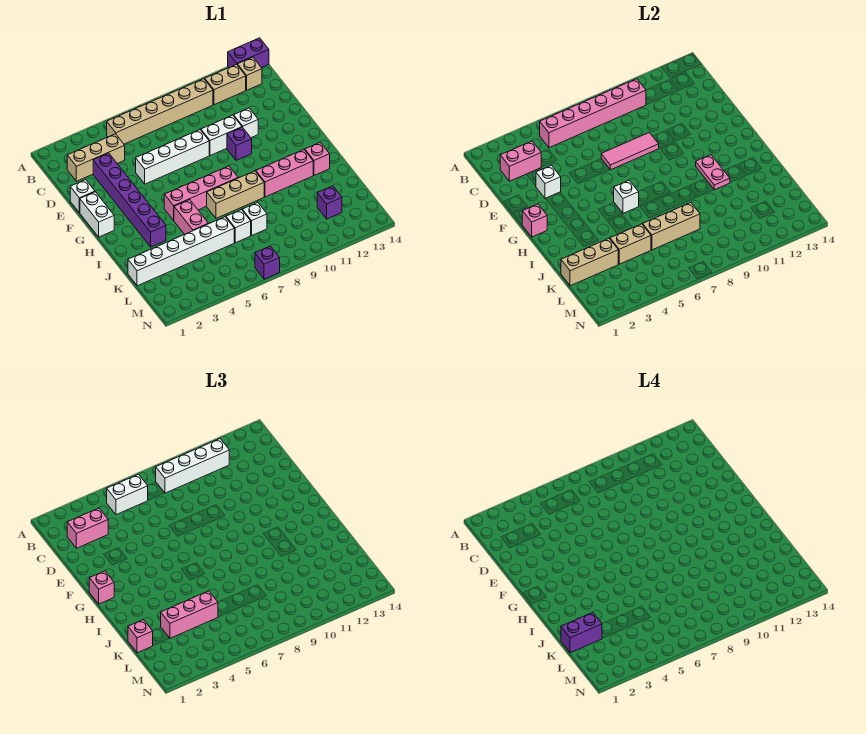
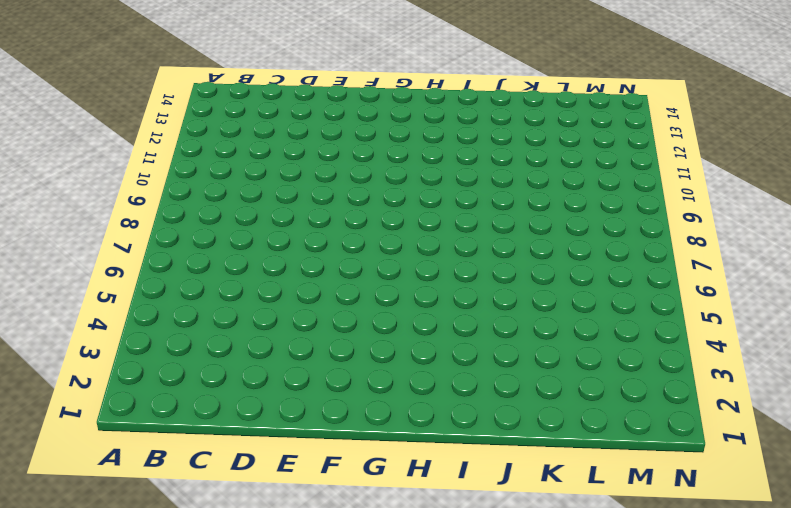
none -> purple brick A13:A14 level 1
none -> tan brick B5:B10 level 1
none -> tan brick B11:B12 level 1
none -> tan brick B13 level 1

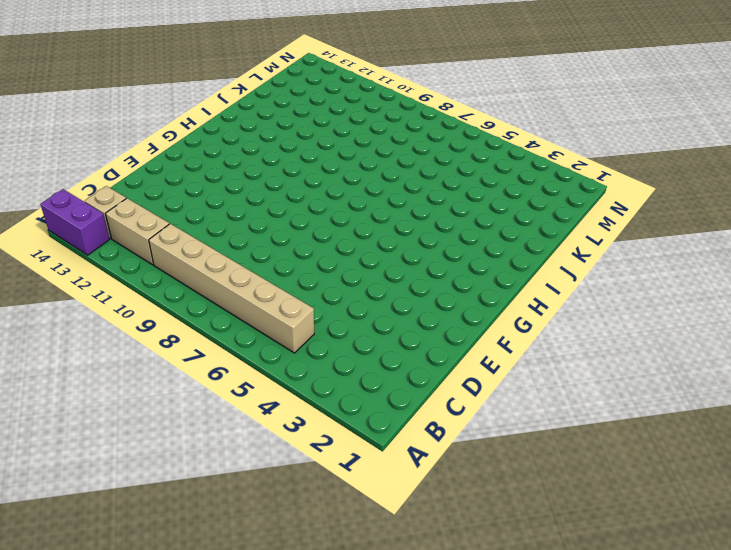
none -> tan brick C2:C4 level 1
none -> purple brick D3:I3 level 1
none -> white brick E1 level 1
none -> white brick E5:E8 level 1

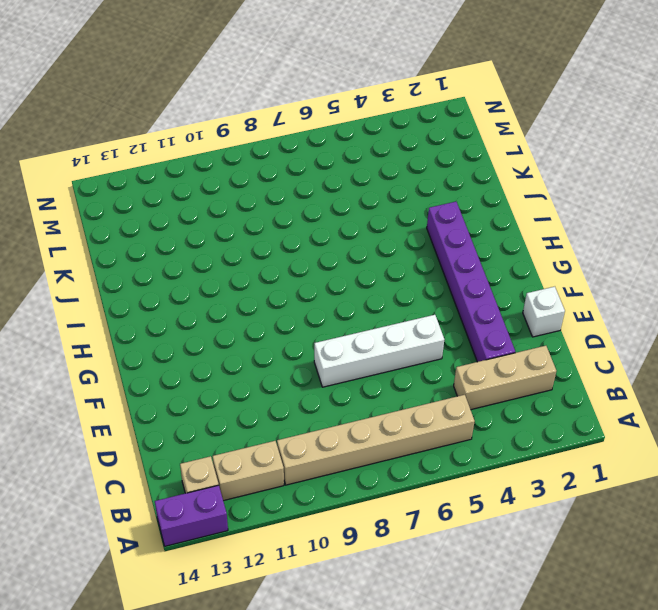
none -> white brick E9:E10 level 1
none -> white brick E11 level 1
none -> white brick F1:G1 level 1
none -> purple brick F10 level 1

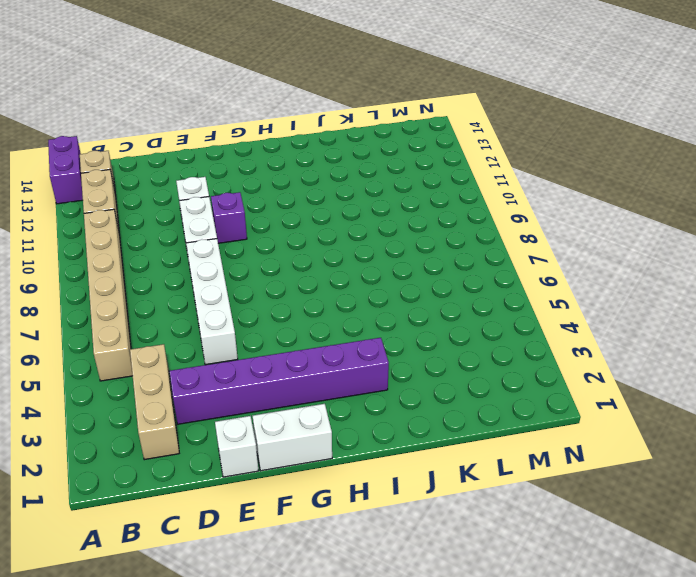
none -> pink brick H5:H8 level 1
none -> pink brick I5:J5 level 1
none -> tan brick I7:I9 level 1
none -> pink brick I10:I12 level 1

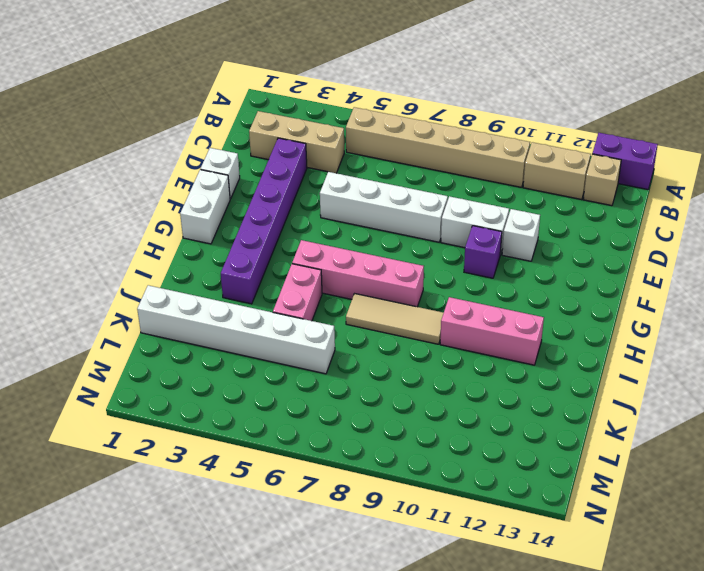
tan tile I7:I9 level 1 -> tan brick I7:I9 level 1
none -> pink brick I13 level 1
none -> white brick K7 level 1
none -> white brick K8 level 1
none -> purple brick L12 level 1

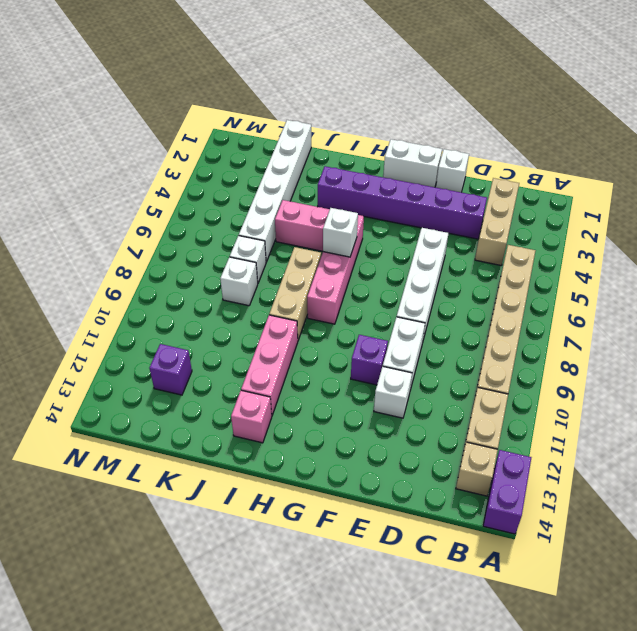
none -> purple brick N7 level 1
none -> pink brick B5:B10 level 2
none -> pink brick C2:C3 level 2
none -> white brick E3 level 2

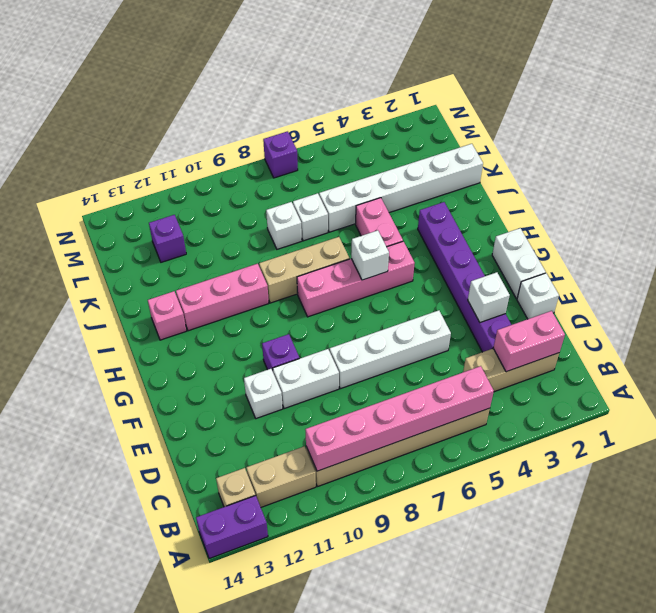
none -> pink tile E7:E9 level 2
none -> pink brick G1 level 2
none -> pink plate H11:I11 level 2
none -> tan brick K1:K3 level 2

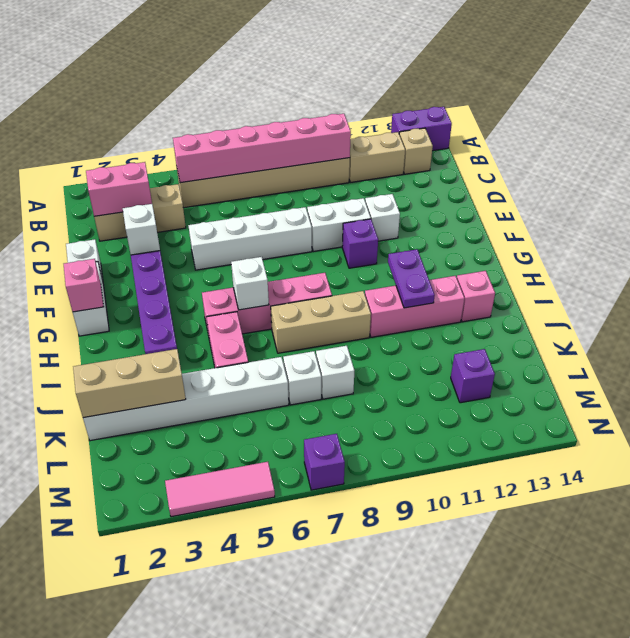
purple plate H11:I11 level 2 -> pink plate H11:I11 level 2
pink tile N3:N5 level 1 -> pink tile E7:E9 level 2
none -> tan brick K4:K5 level 2
none -> tan brick K6:K8 level 2
none -> white brick B5:B6 level 3
none -> white brick B8:B11 level 3

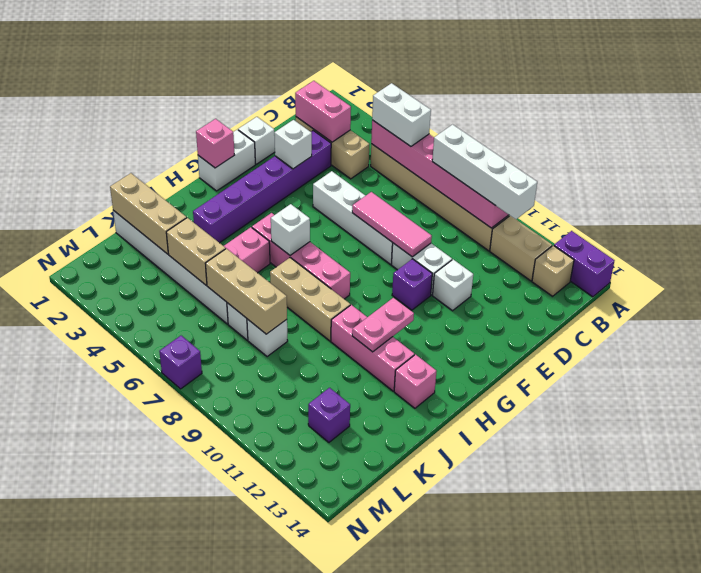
none -> pink brick C2:C3 level 3
none -> pink brick G1 level 3
none -> pink brick K1 level 3
none -> pink brick K3:K5 level 3

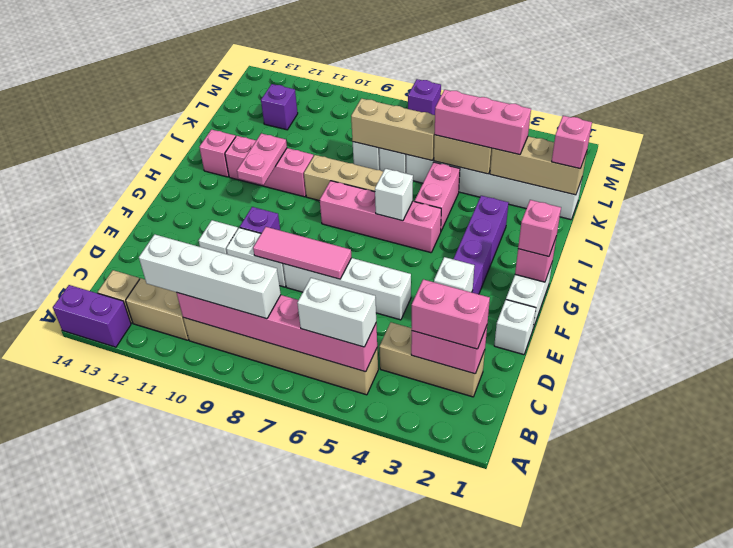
none -> purple brick K1:K2 level 4

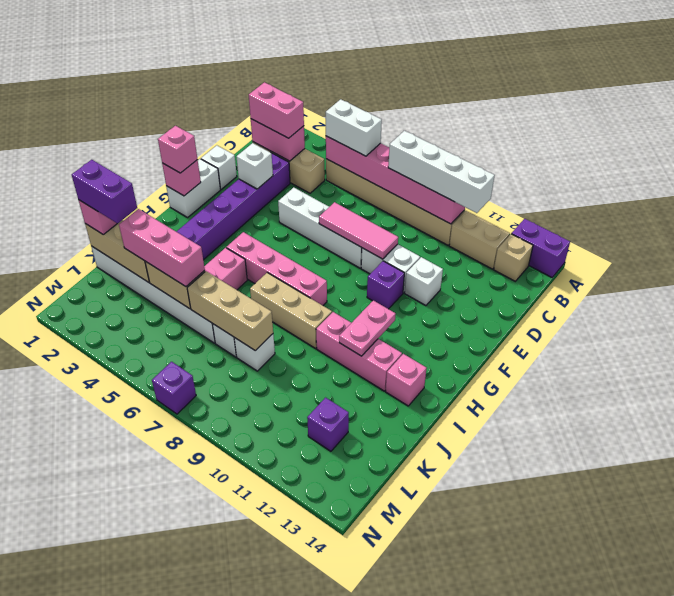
none -> white brick H6 level 2

